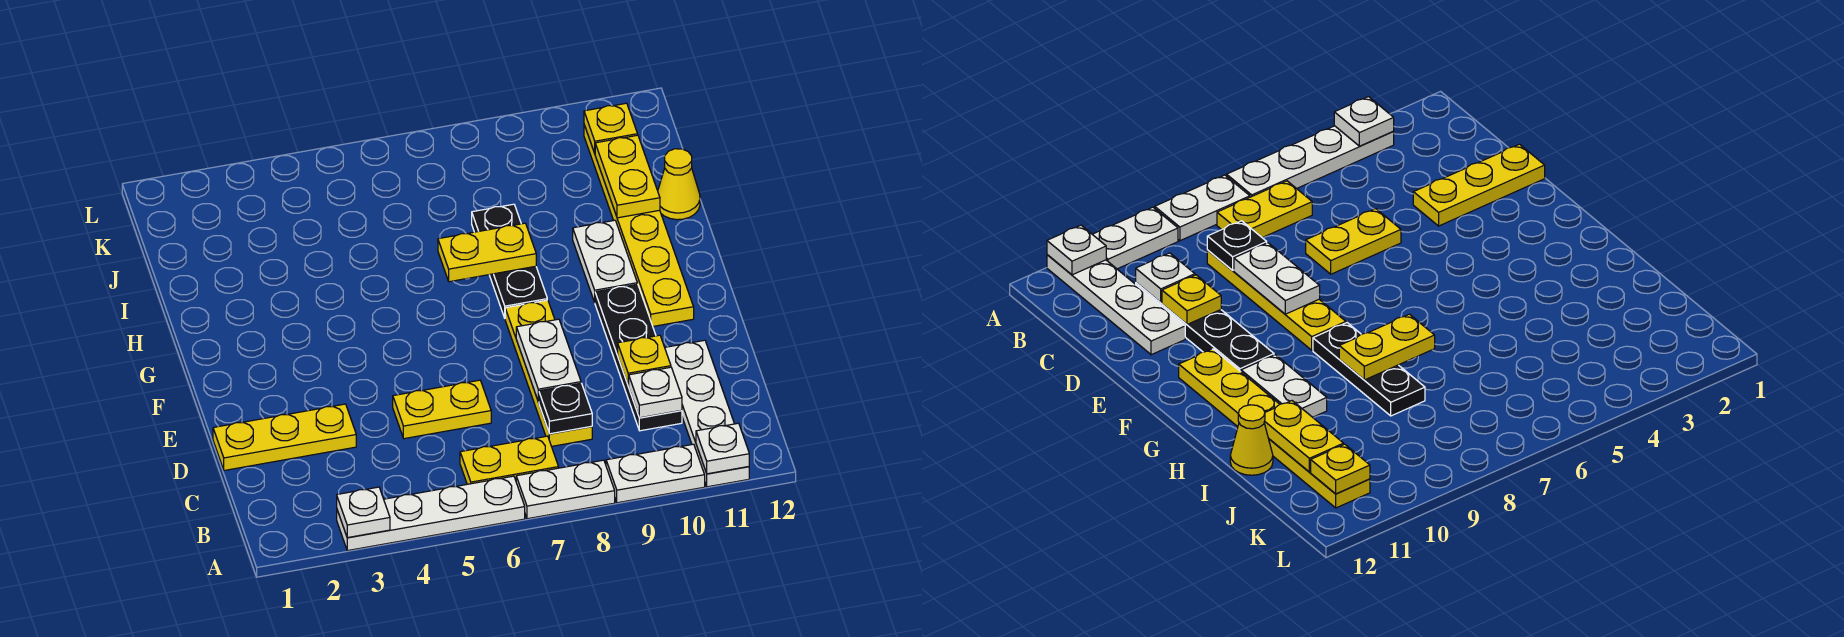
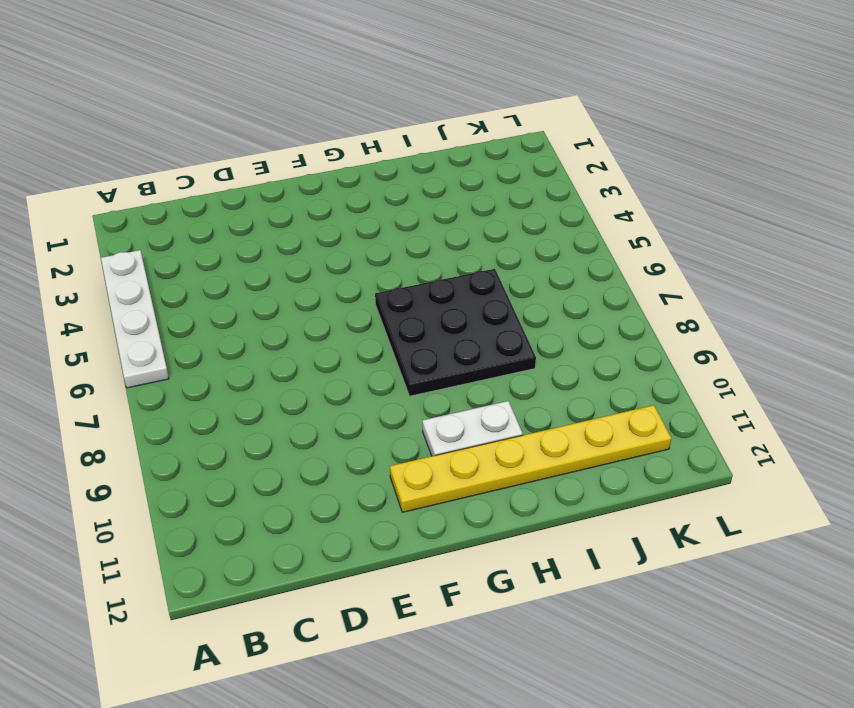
black plate G6:I8 level 1 -> black plate G8:I8 level 1
none -> white plate A7:A8 level 1
none -> white plate A9:A10 level 1
none -> white plate A11:D11 level 1

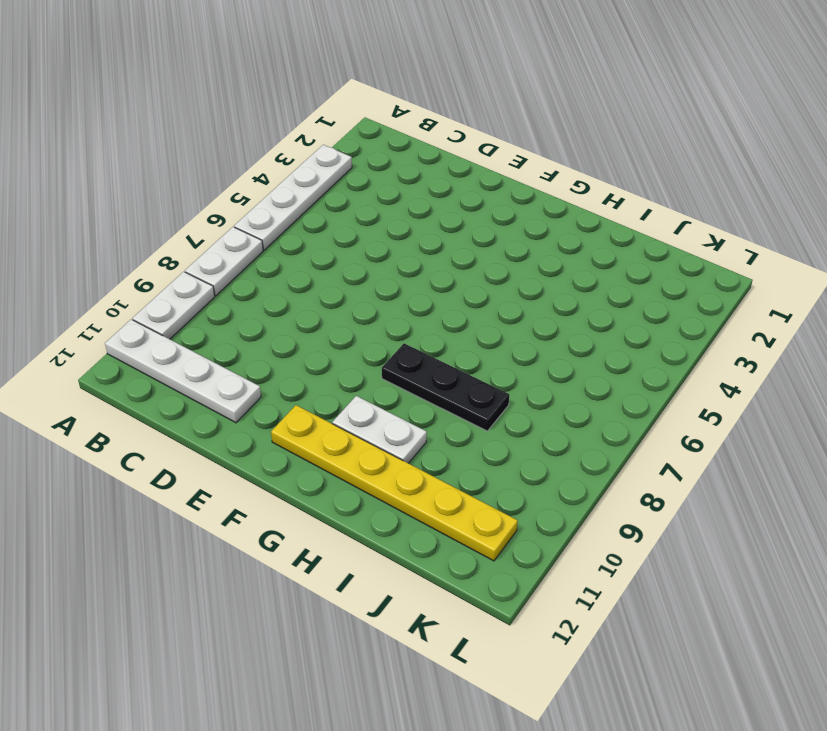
none -> yellow plate B6:B7 level 1
none -> yellow plate C8:F8 level 1
none -> black plate C10:F10 level 1

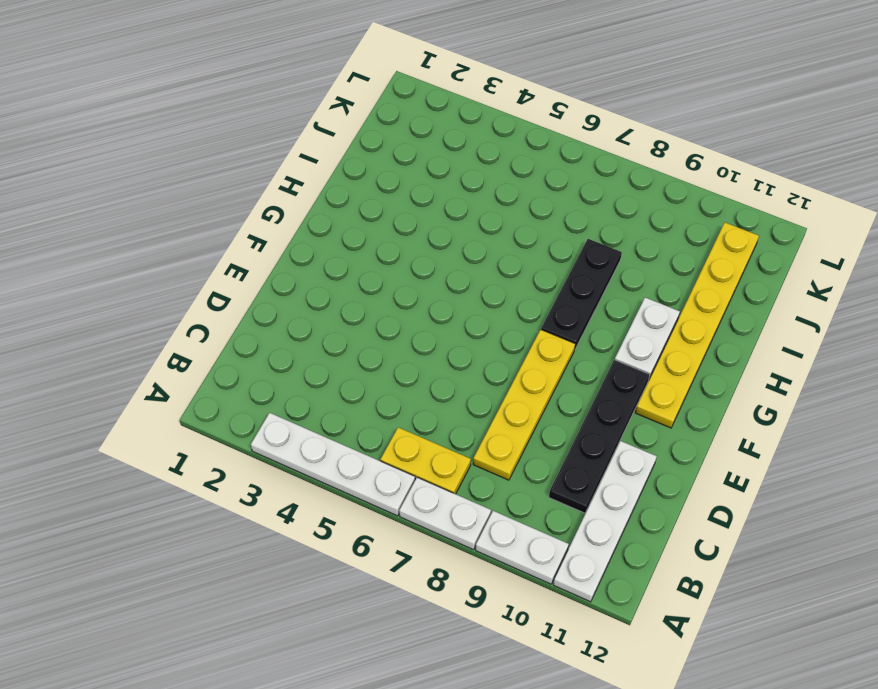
none -> yellow plate D1:D3 level 1
none -> yellow plate D5:D6 level 1
none -> yellow cone I12 level 1

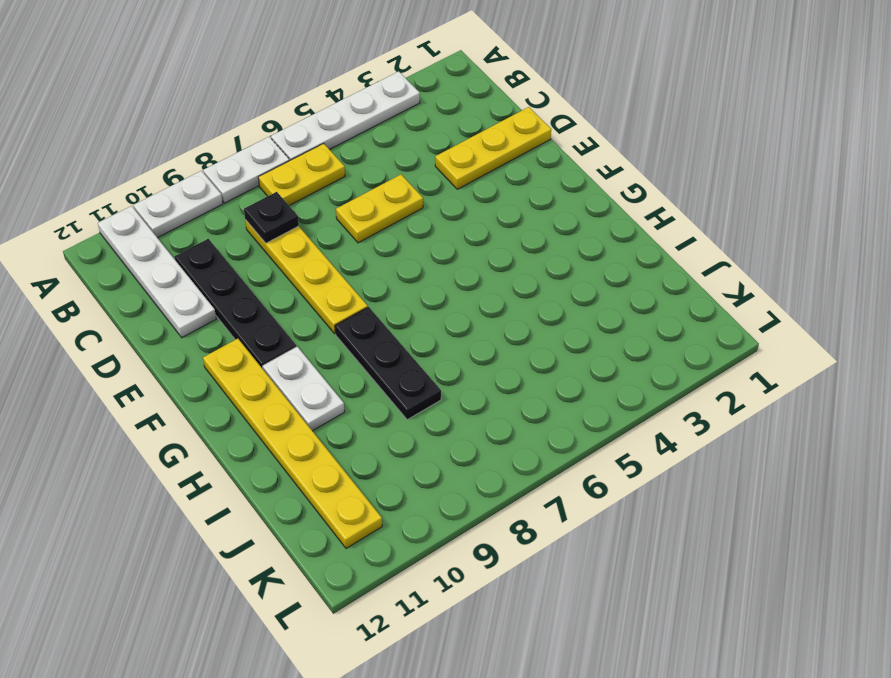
none -> yellow cone I12 level 1
none -> white plate A3 level 2
none -> white plate A11 level 2

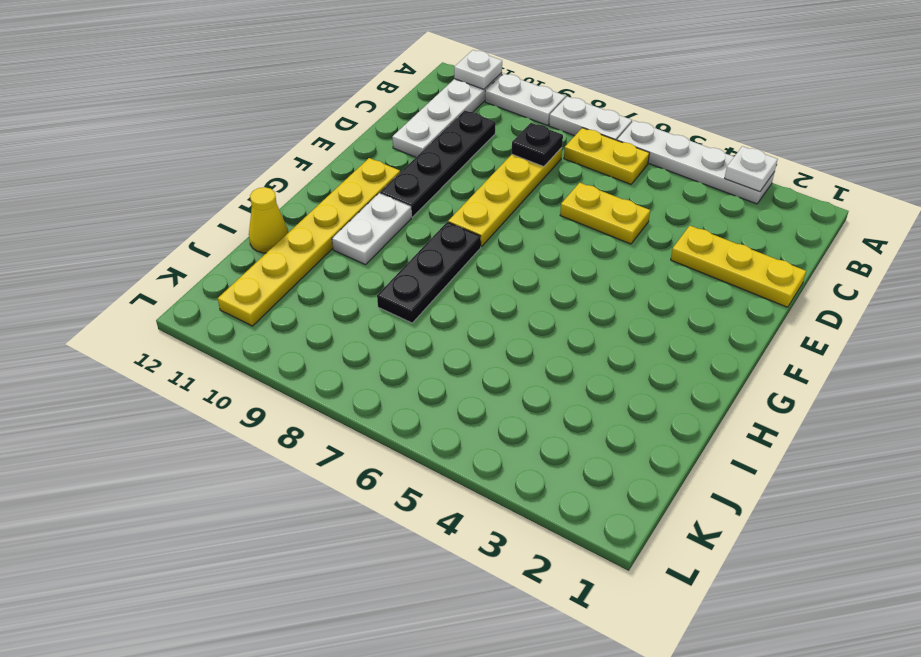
none -> white plate C10 level 2
none -> white plate D8:E8 level 2
none -> yellow plate D10 level 2

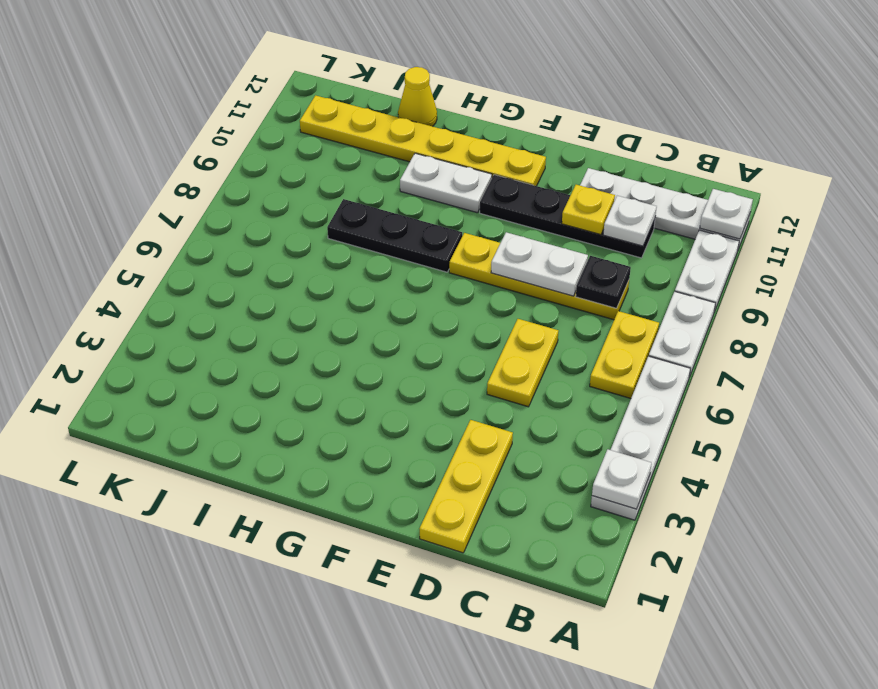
none -> yellow plate H7:H8 level 2
none -> yellow plate I11:J11 level 2
none -> yellow plate K11 level 2

